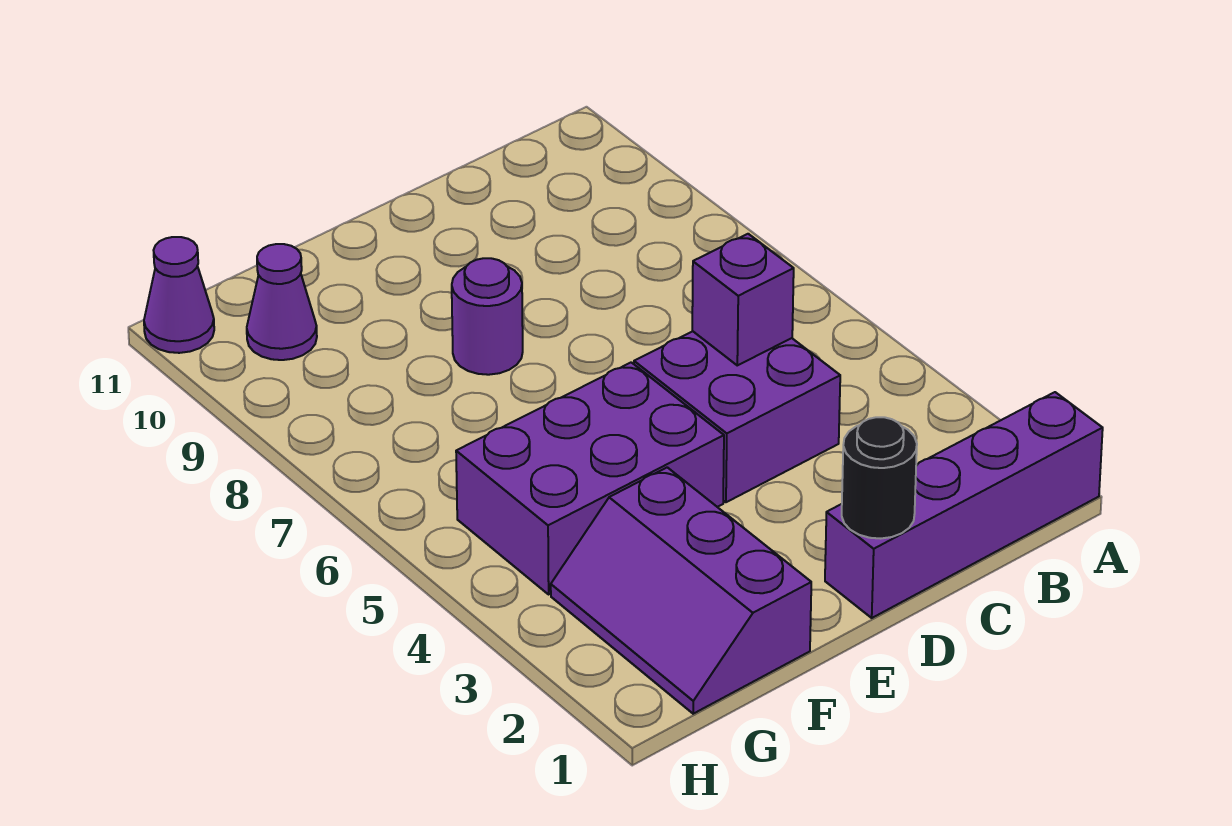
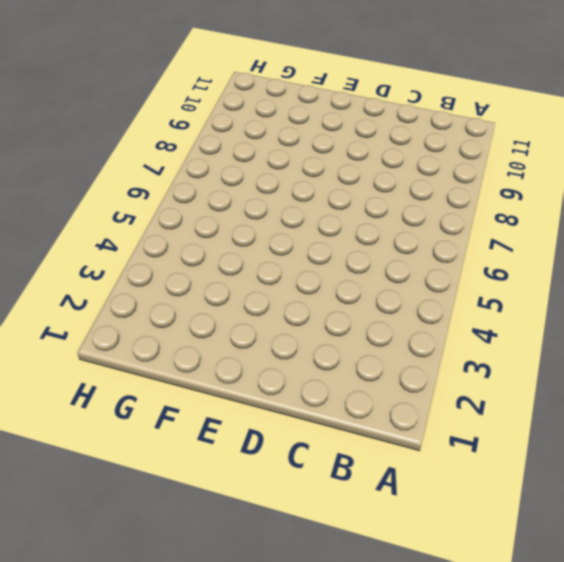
none -> purple brick A1:D1 level 1
none -> purple brick C4:D5 level 1

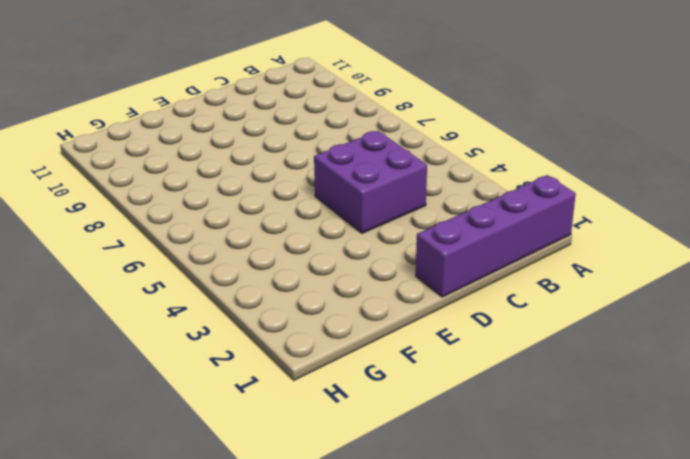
none -> purple brick E4:G5 level 1
none -> purple round brick E8 level 1

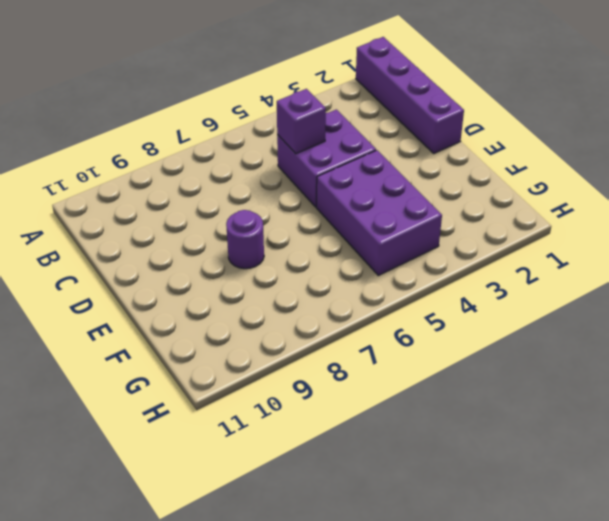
none -> purple slope F1:G3 level 1 top F
none -> purple cone G10 level 1

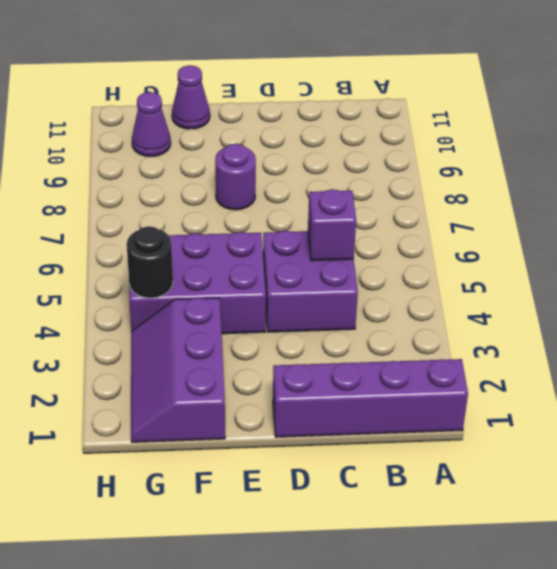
purple cone F11 level 1 -> purple cone H11 level 1
black round brick G4 level 2 -> black round brick D1 level 2

